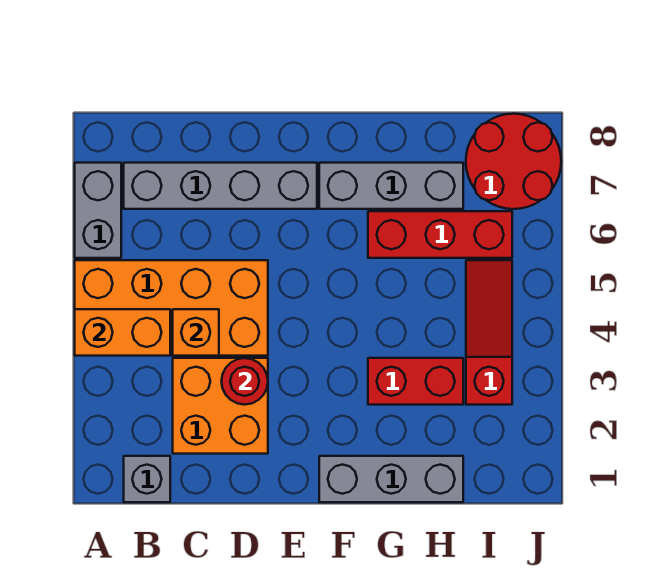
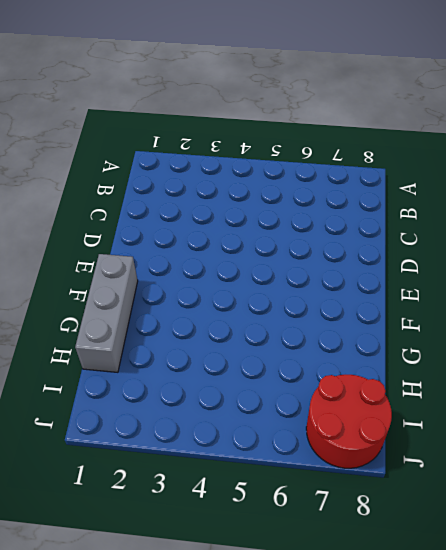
none -> orange brick A4:D5 level 1
none -> grey brick A6:A7 level 1
none -> grey brick B1 level 1

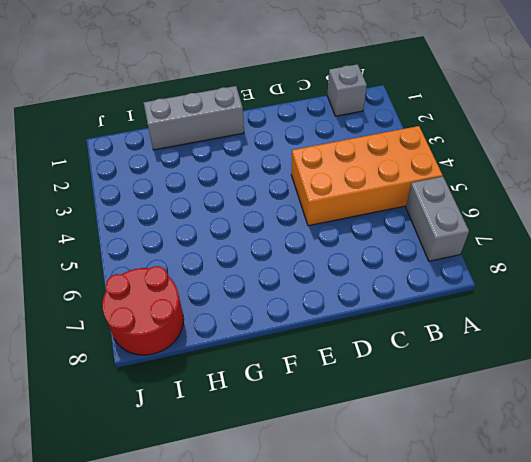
none -> grey brick B7:E7 level 1
none -> orange brick C2:D3 level 1
none -> grey brick F7:H7 level 1

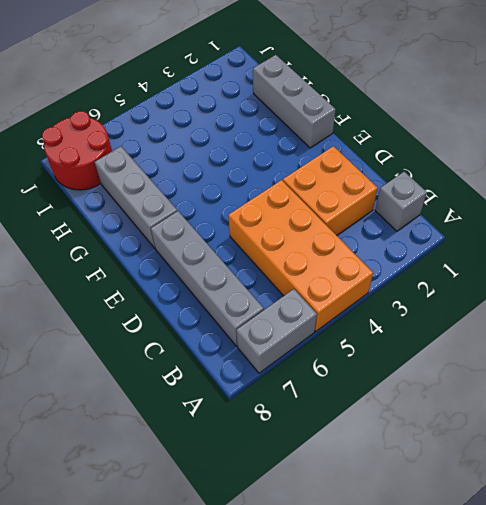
none -> red brick G3:H3 level 1
none -> red brick G6:I6 level 1
none -> red slope I3:I5 level 1 top 3

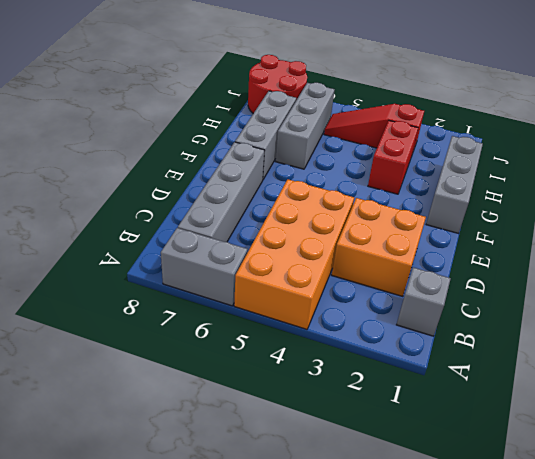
grey brick G6:I6 level 1 -> red brick G6:I6 level 1
none -> orange brick A4:B4 level 2
none -> orange brick C4 level 2
none -> red round brick D3 level 2

